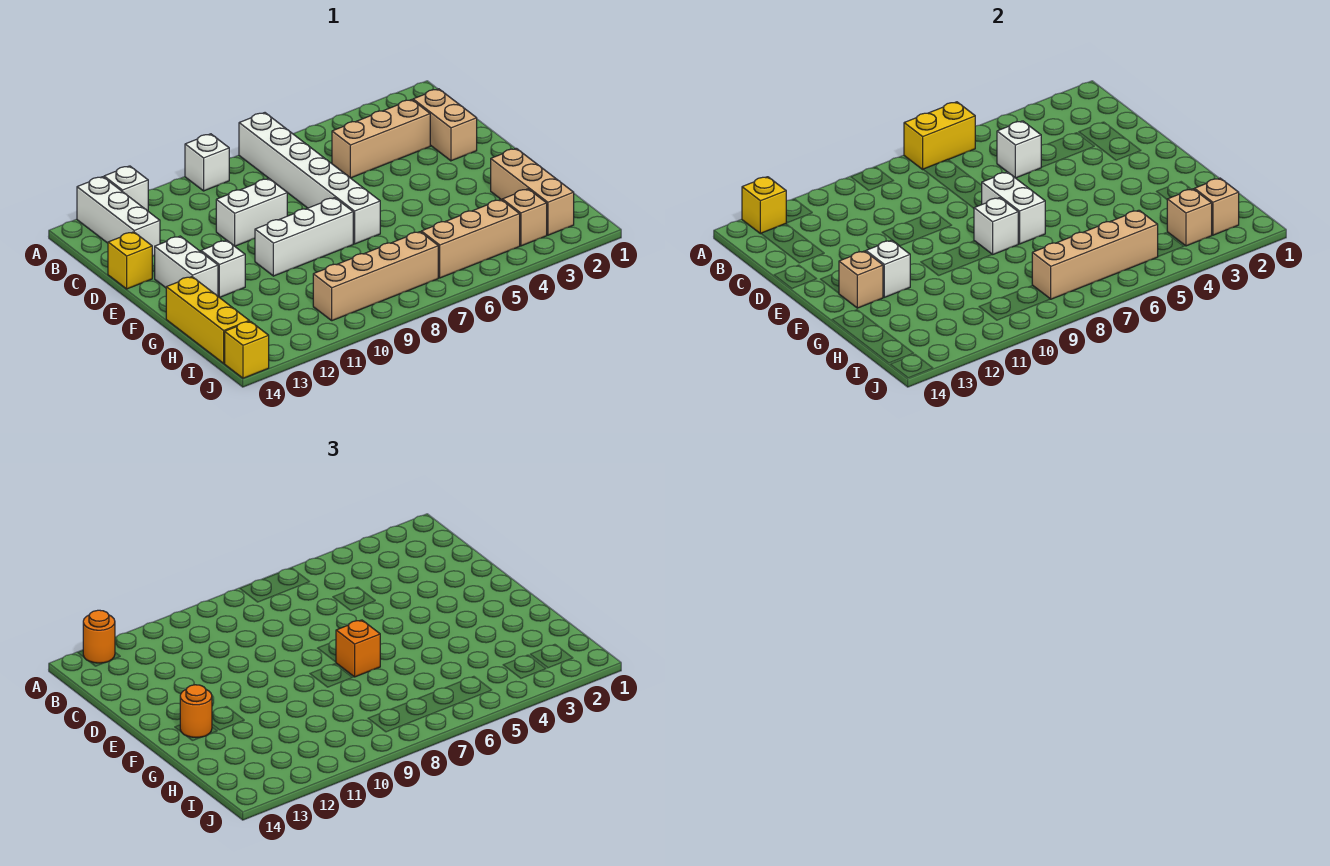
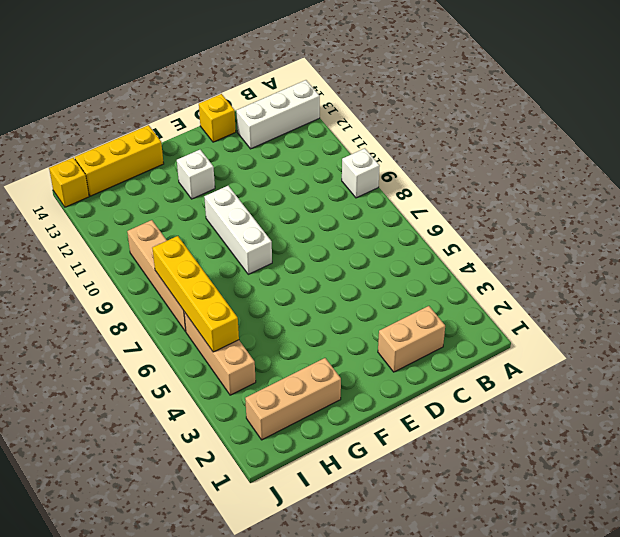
yellow brick I5:I8 level 2 -> tan brick I5:I8 level 2
none -> white brick A7:F7 level 1
none -> white brick A12 level 1
none -> tan brick C3:C5 level 1
none -> white brick D9:D10 level 1

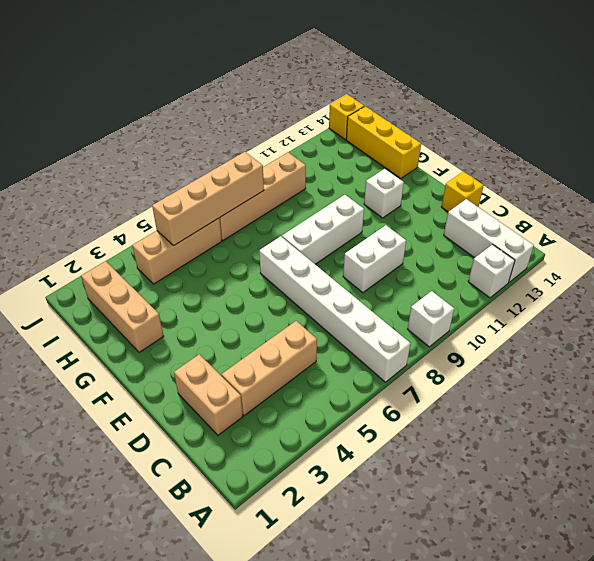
none -> white brick E13:F13 level 1
none -> tan brick I3 level 1
none -> yellow brick A6:A7 level 2
none -> yellow brick A13 level 2

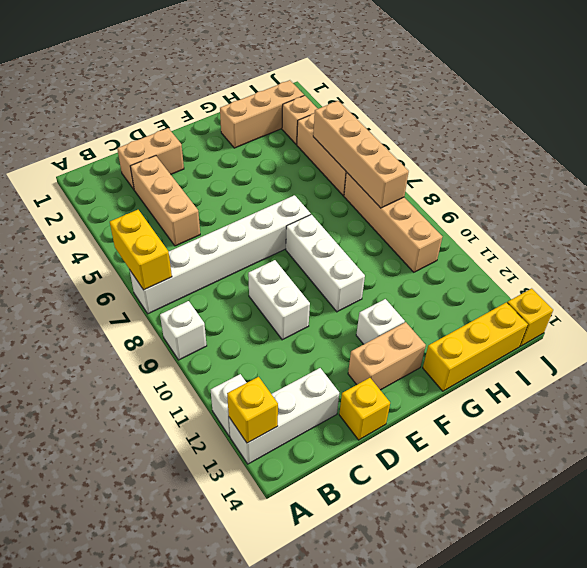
tan brick E13:F13 level 1 -> white brick E13:F13 level 1
none -> white brick C5 level 2
none -> white brick E7:F7 level 2
none -> white brick F8 level 2
none -> white brick F12 level 2

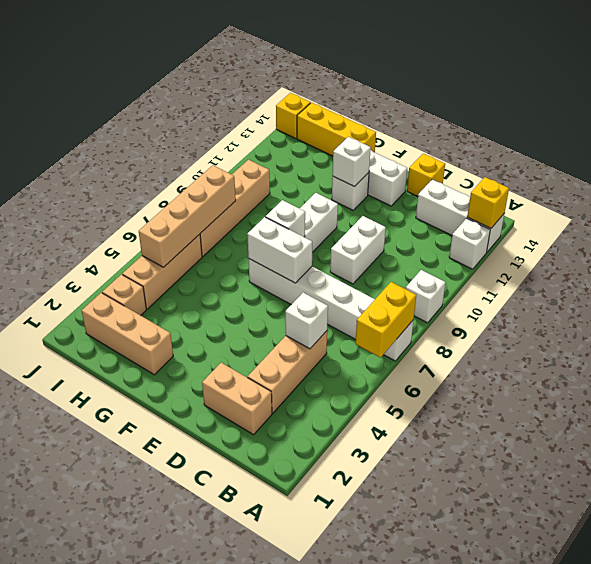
none -> tan brick F13 level 2
none -> tan brick I2 level 2
none -> tan brick I3 level 2
none -> orange round brick A13 level 3

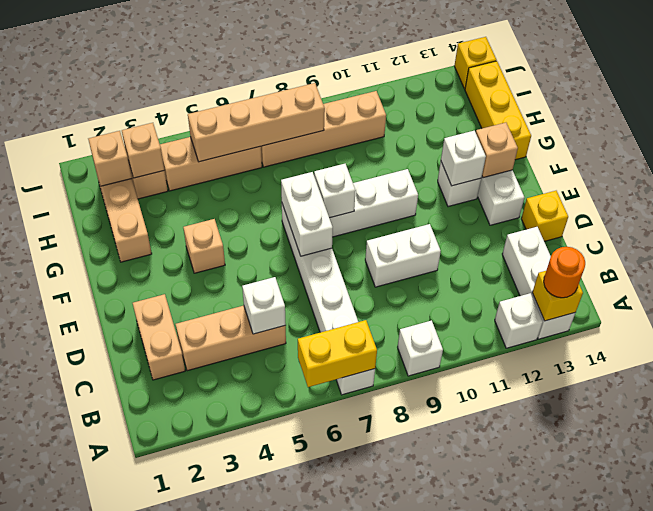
tan brick F4 level 1 -> none
none -> orange brick F7 level 3
none -> orange round brick F13 level 3

